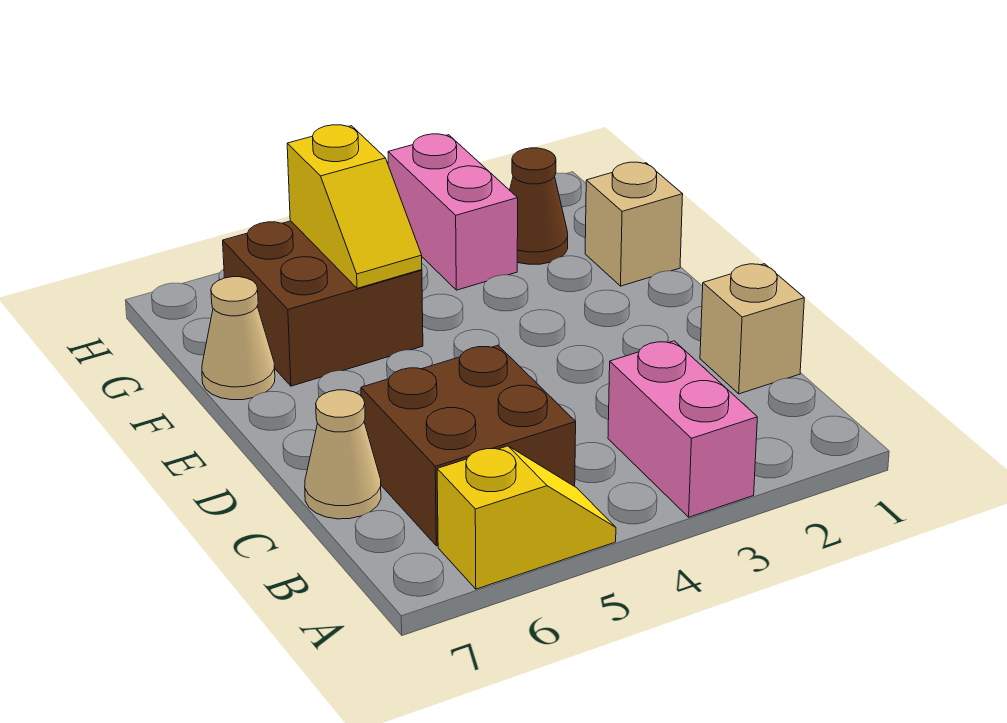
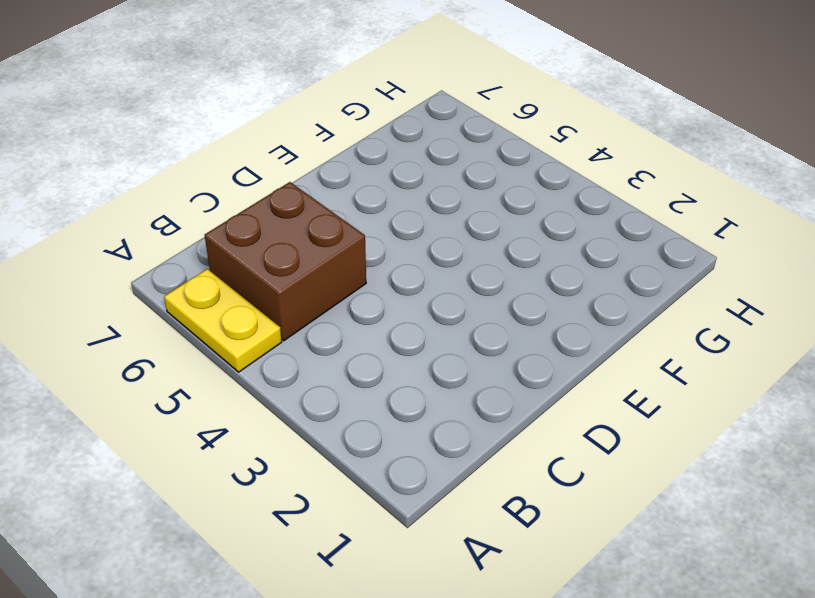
yellow plate A5:A6 level 1 -> yellow slope A5:A6 level 1 top 6
none -> pink brick A3:B3 level 1
none -> tan brick C1 level 1

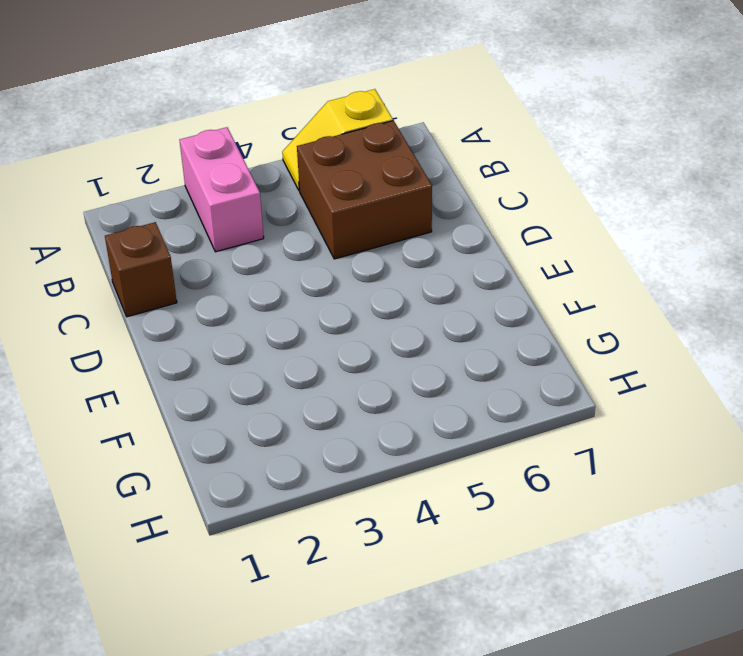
brown brick C1 level 1 -> tan brick C1 level 1
none -> tan cone C7 level 1
none -> tan brick F1 level 1

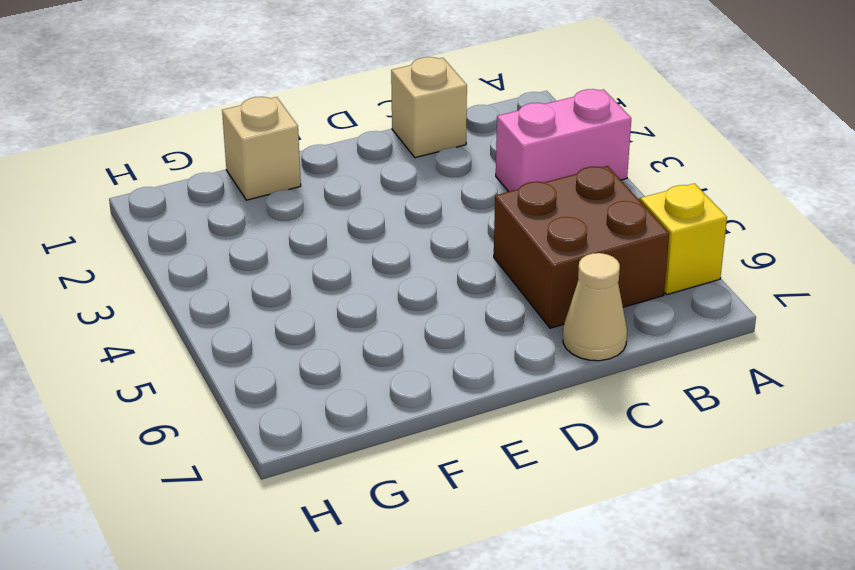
none -> brown brick F5:G6 level 1
none -> tan cone F7 level 1

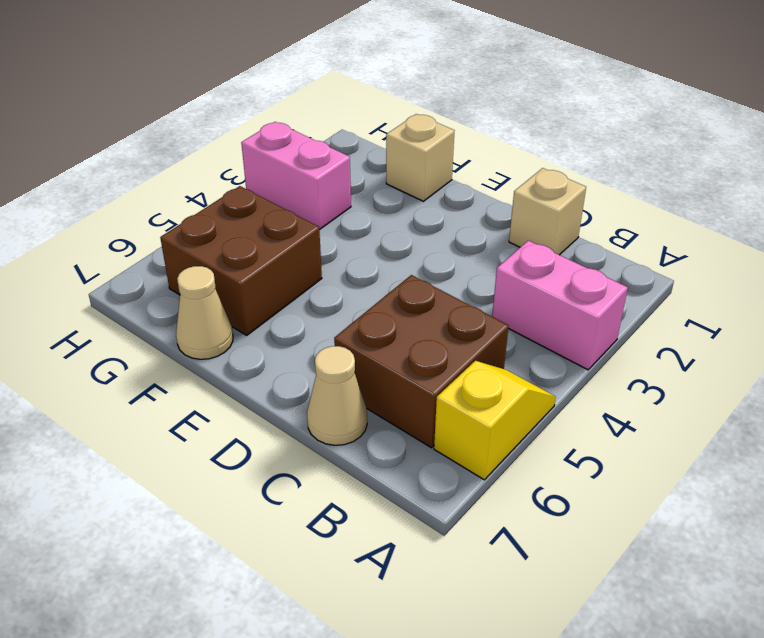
none -> brown cone G2 level 1
none -> yellow slope F5:G5 level 2 top G

